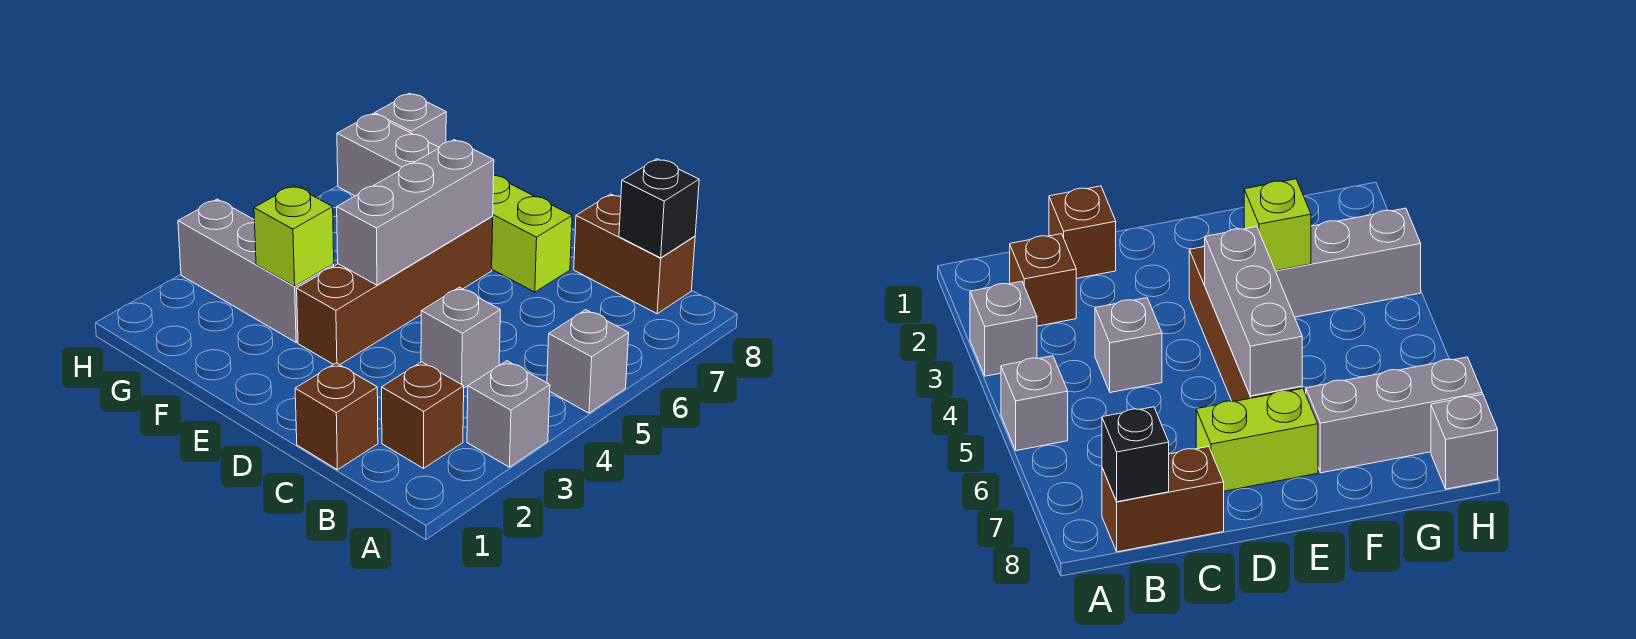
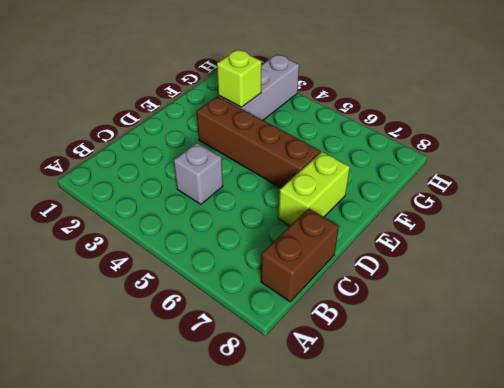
none -> grey brick A3 level 1
none -> grey brick A5 level 1
none -> brown brick B2 level 1

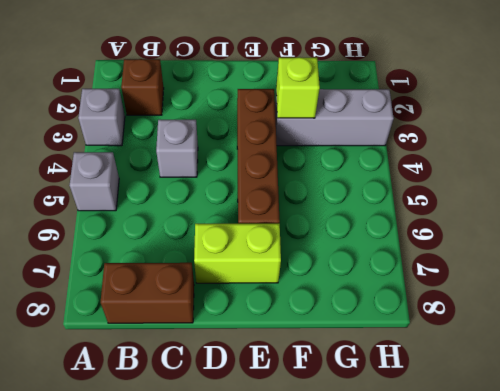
none -> brown brick C1 level 1
none -> grey brick F7:H7 level 1
none -> grey brick H8 level 1

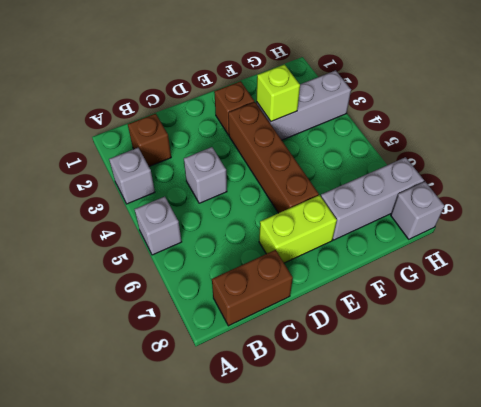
brown brick E2 level 1 -> brown brick C1 level 1
none -> black brick B8 level 2
none -> grey brick E4:E6 level 2

